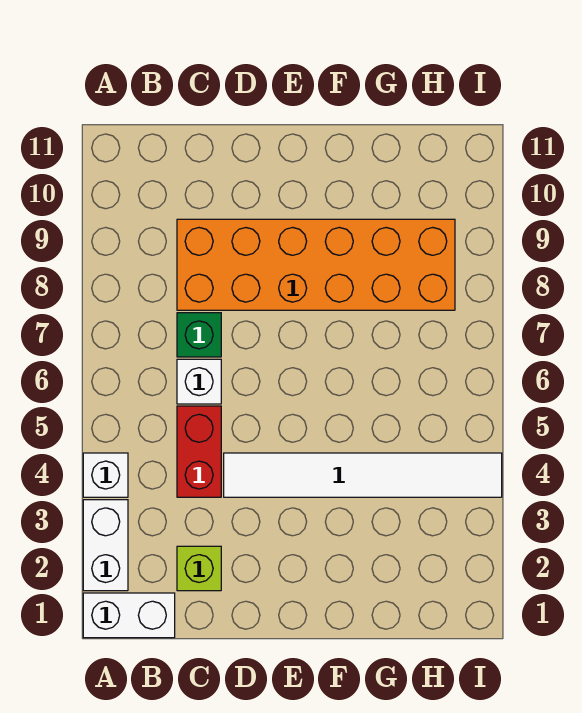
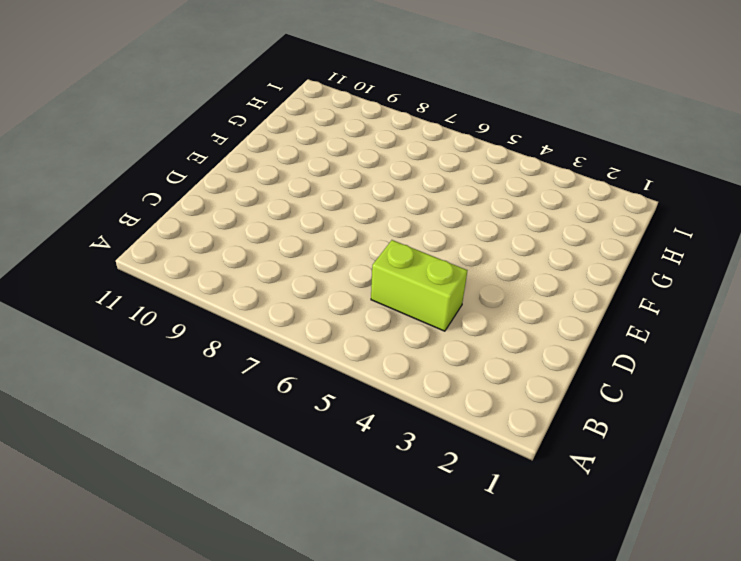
lime brick C4:C5 level 1 -> red brick C4:C5 level 1
none -> white brick A1:B1 level 1
none -> white brick A2:A3 level 1

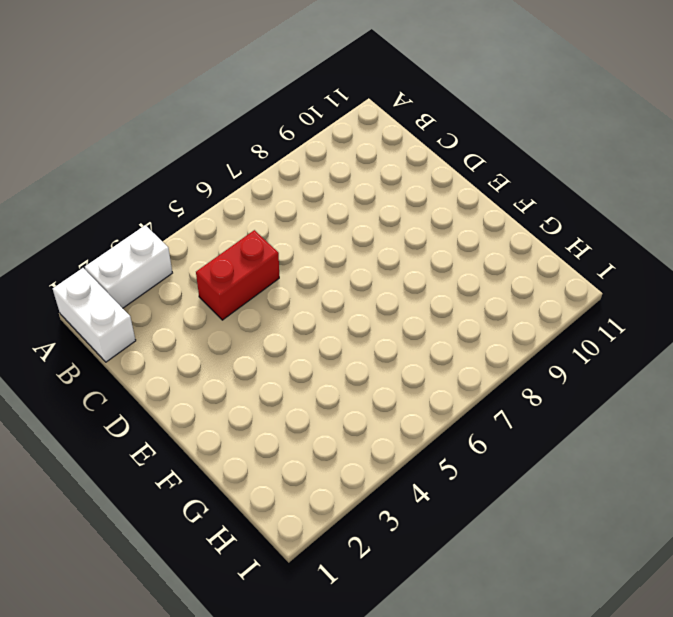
none -> white brick A4 level 1
none -> lime brick C2 level 1

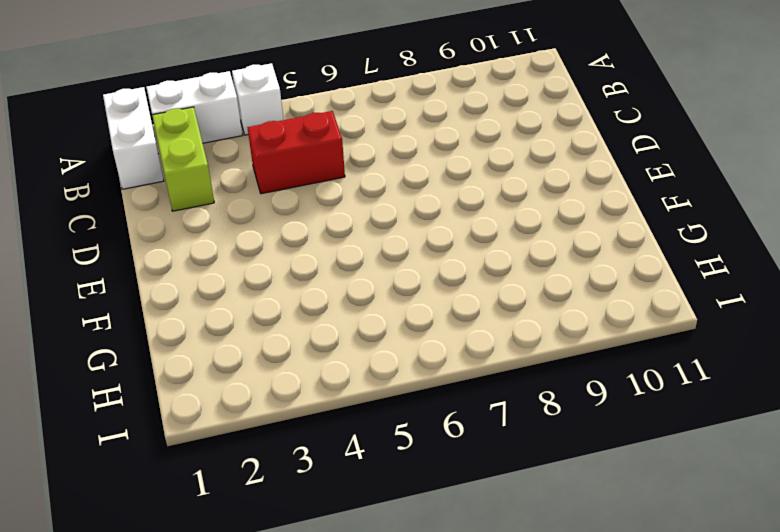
lime brick B2:C2 level 1 -> lime brick C2 level 1
none -> white brick C6 level 1
none -> green brick C7 level 1

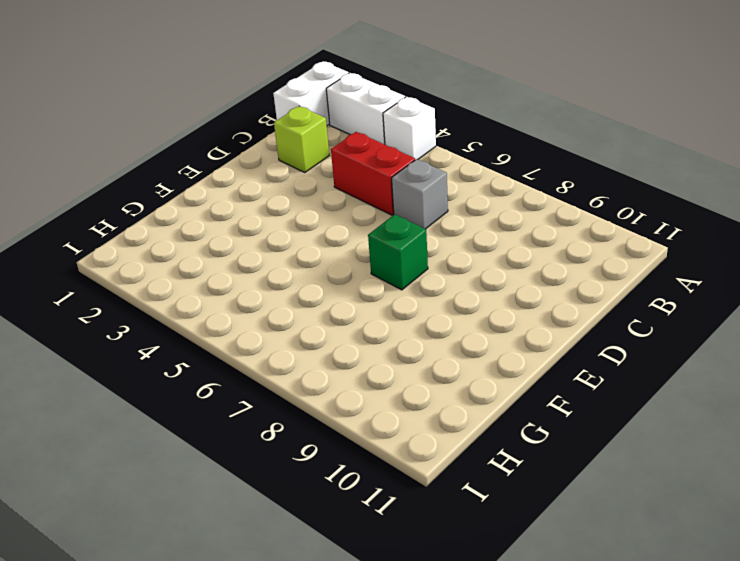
grey brick C6 level 1 -> white brick C6 level 1
green brick E7 level 1 -> green brick C7 level 1
none -> orange brick C8:H9 level 1
none -> white tile D4:I4 level 1

